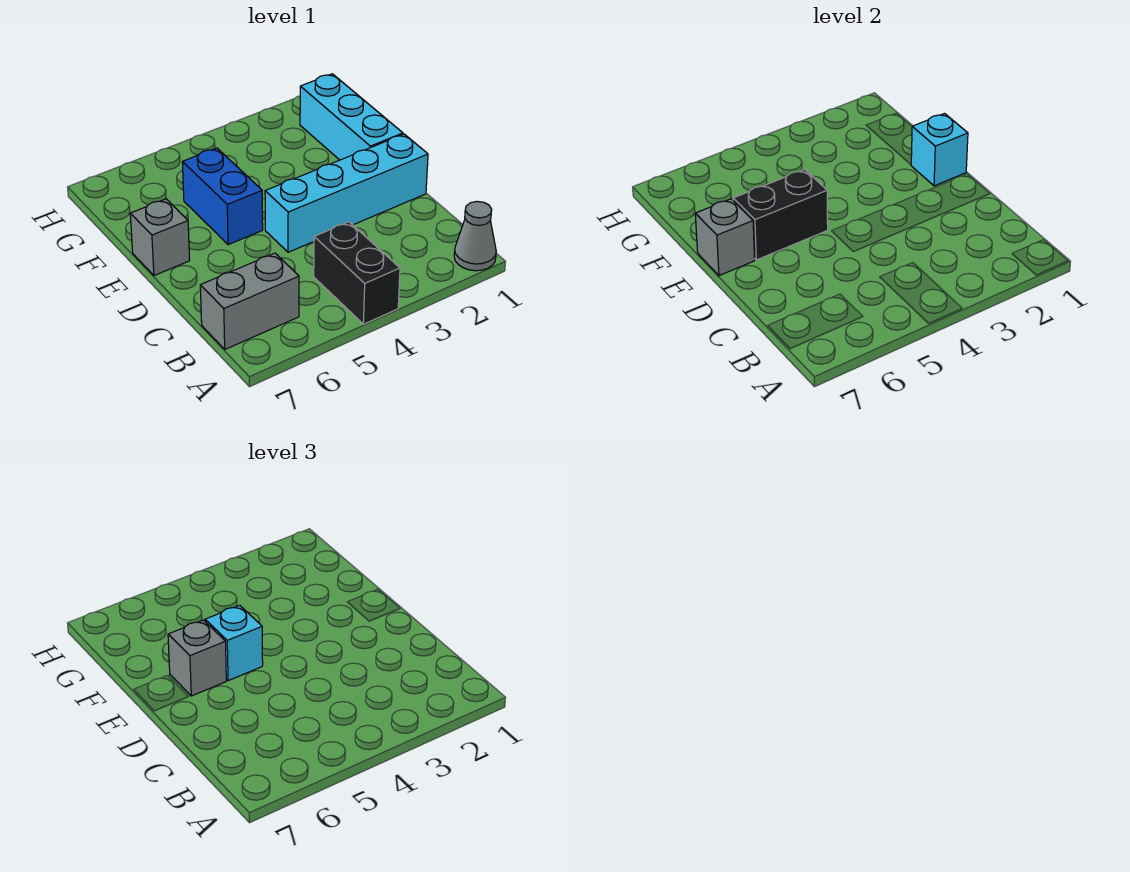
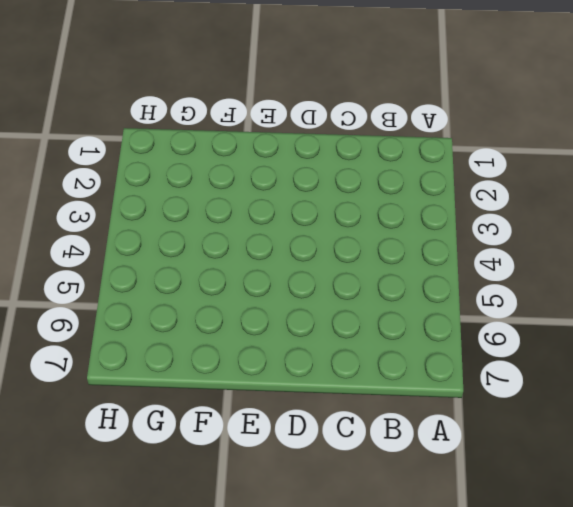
none -> grey cone A1 level 1
none -> black brick A4:B4 level 1
none -> grey brick B6:B7 level 1

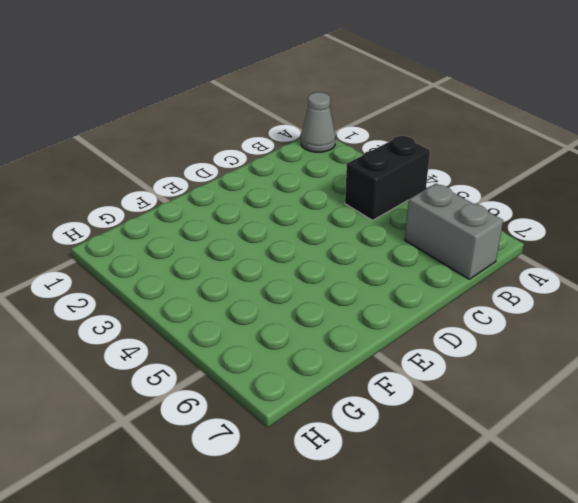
none -> cyan brick D1:D4 level 1
none -> cyan brick E1:G1 level 1
none -> blue brick E5:F5 level 1

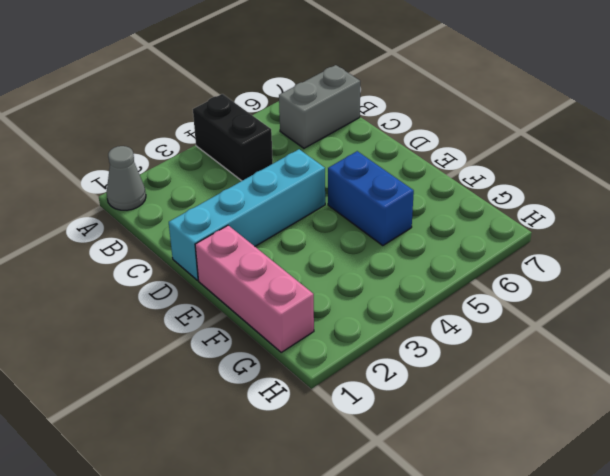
pink brick E1:G1 level 1 -> cyan brick E1:G1 level 1
none -> grey brick E7 level 1
none -> cyan brick E1 level 2
none -> black brick E5:E6 level 2

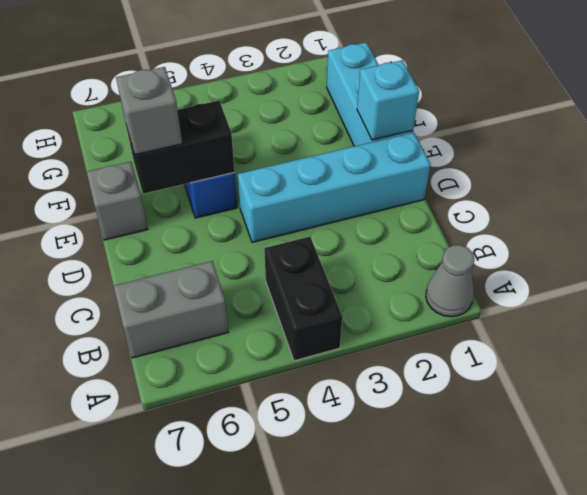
none -> grey brick E7 level 2
none -> cyan brick E5 level 3

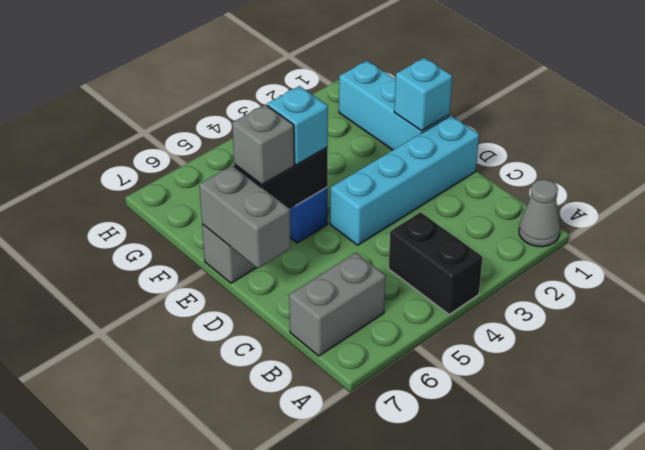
grey brick D7:E7 level 2 -> grey brick E7 level 2

